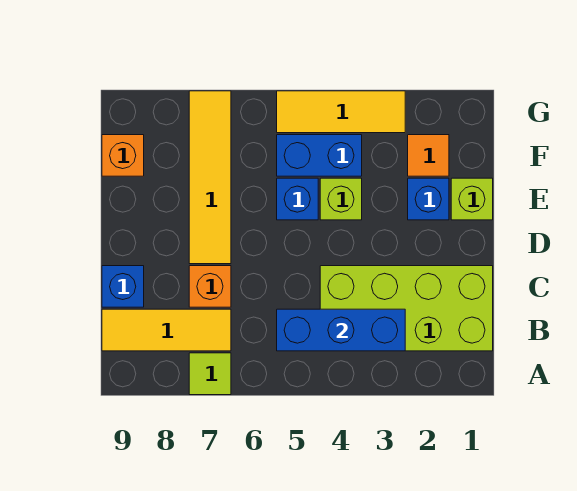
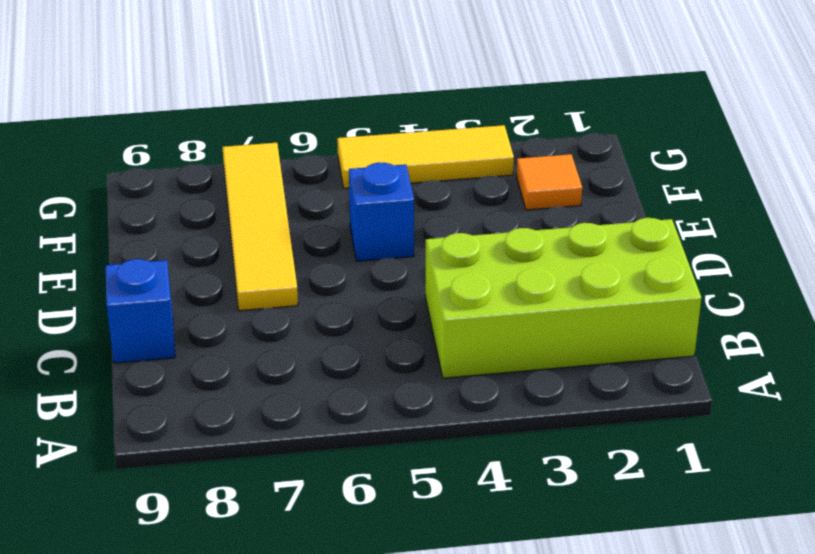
none -> lime tile A7 level 1
none -> yellow tile B7:B9 level 1
none -> orange brick C7 level 1

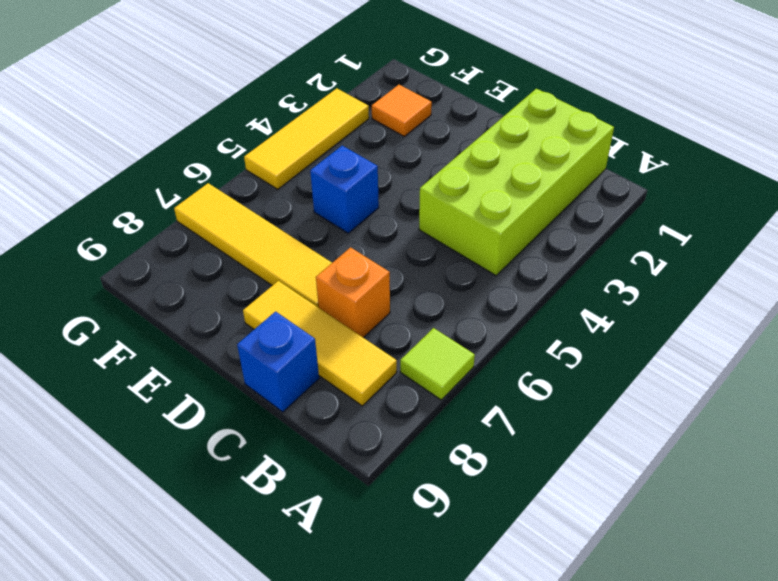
yellow tile B8:D8 level 1 -> yellow tile B7:B9 level 1
none -> lime brick E1 level 1
none -> blue brick E2 level 1
none -> lime brick E4 level 1

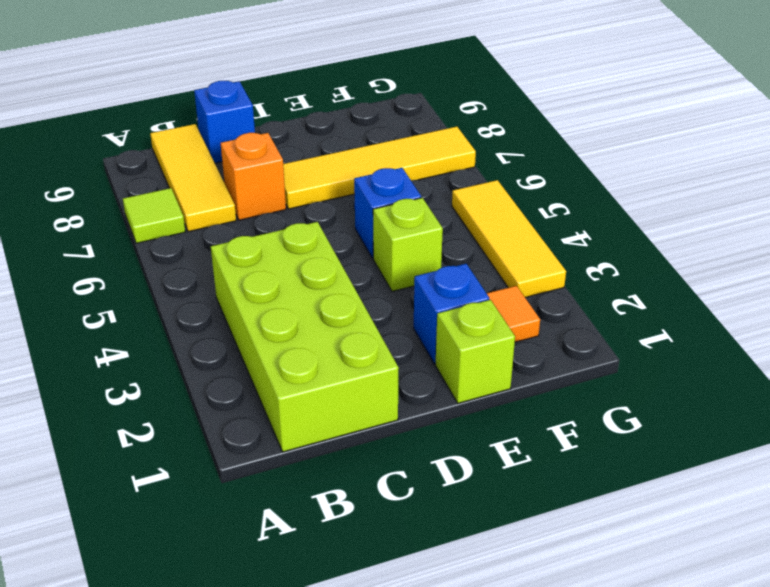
none -> blue brick F4:F5 level 1
none -> orange brick F9 level 1
none -> blue brick B3:B5 level 2

